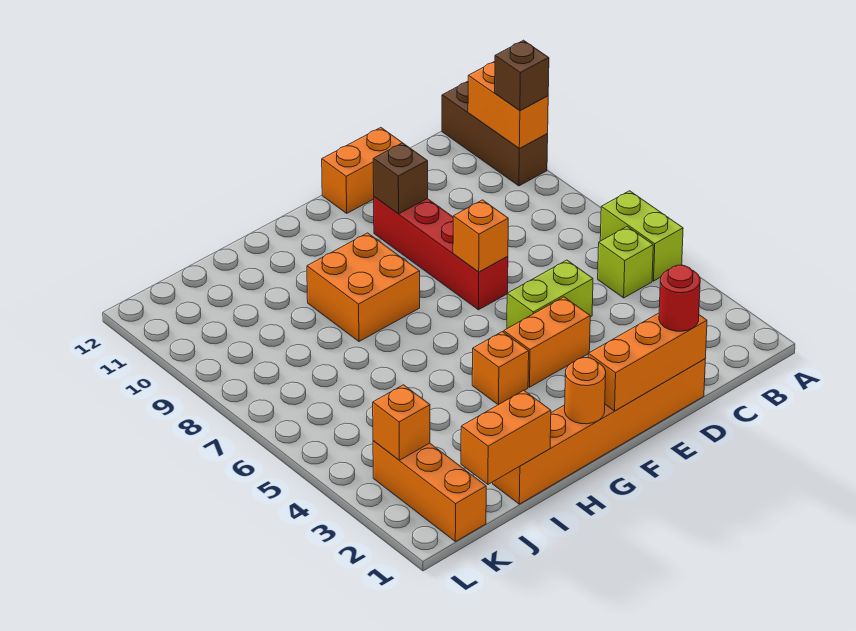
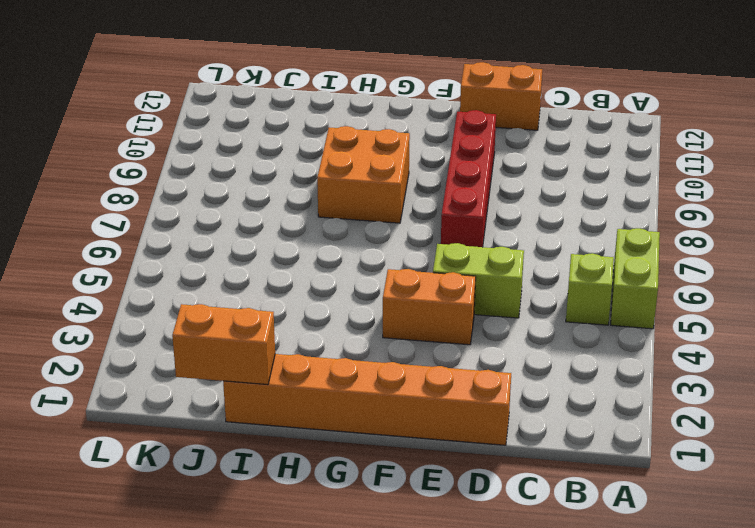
none -> brown brick A10:A12 level 1
none -> orange brick G4 level 1
none -> orange brick K1:K3 level 1

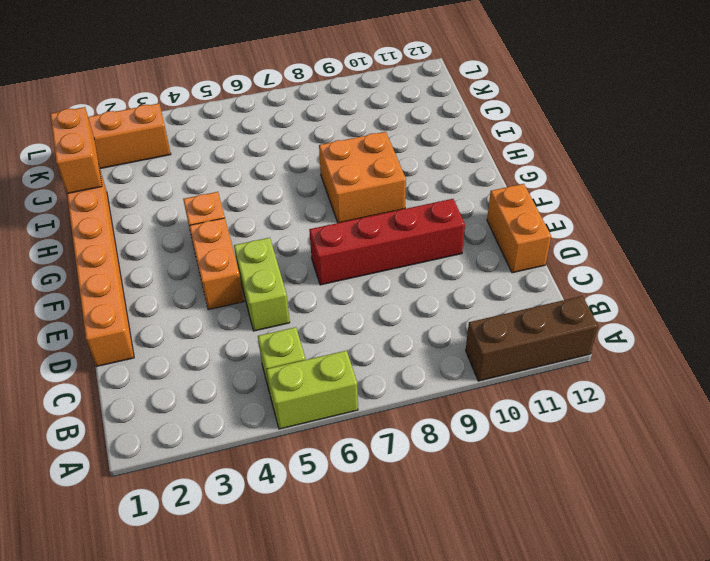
none -> orange brick A10:A11 level 2
none -> orange brick D1:F1 level 2
none -> orange brick E7 level 2

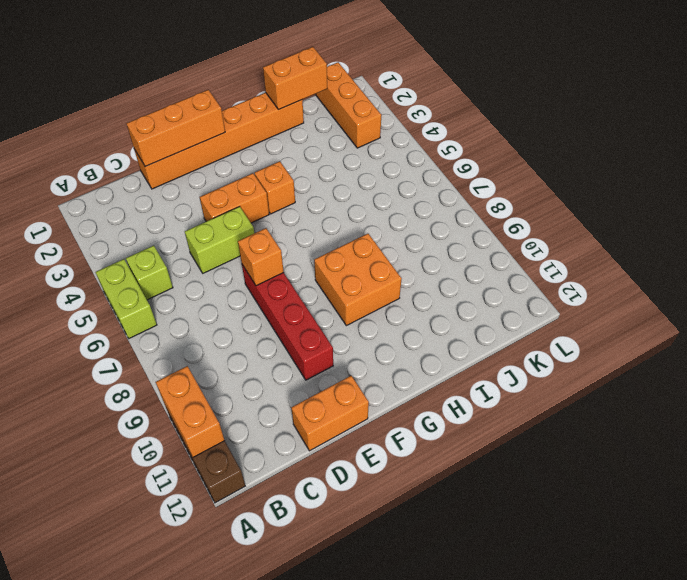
none -> brown brick E10 level 2
none -> orange round brick G1 level 2
none -> orange brick K3 level 2

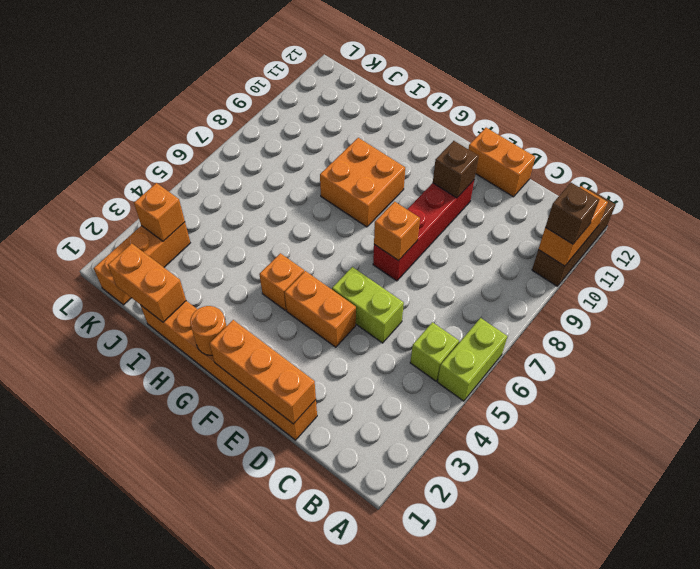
none -> red round brick D1 level 3

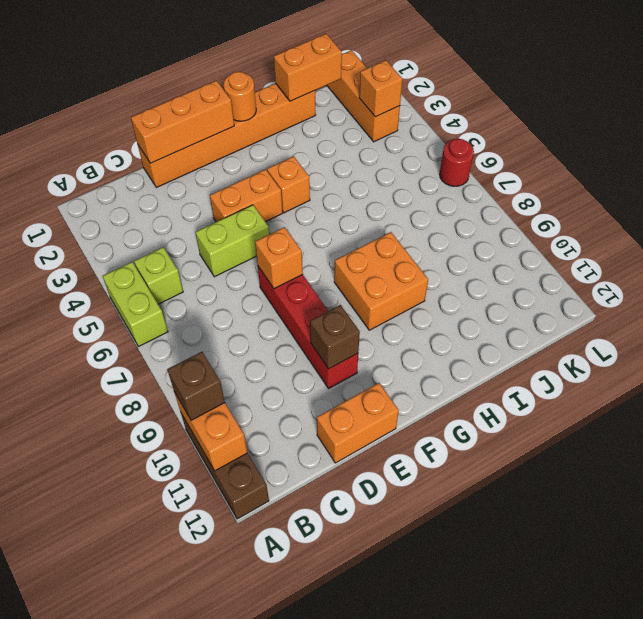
red round brick L6 level 1 -> red round brick D1 level 3

